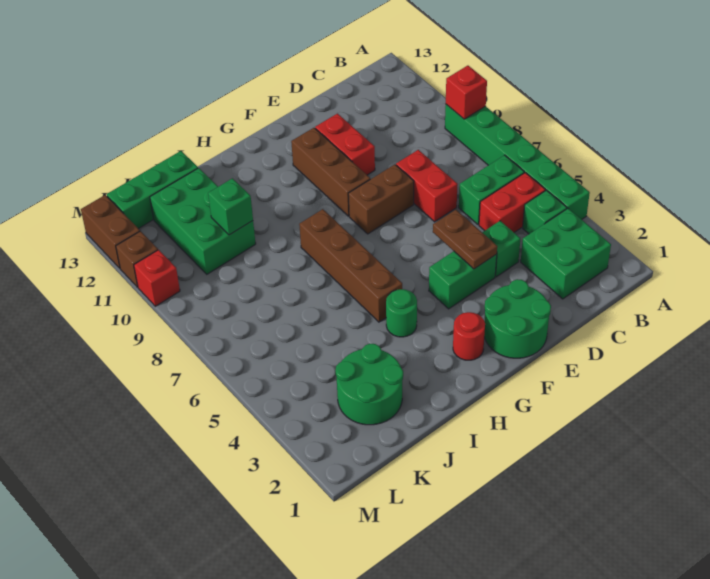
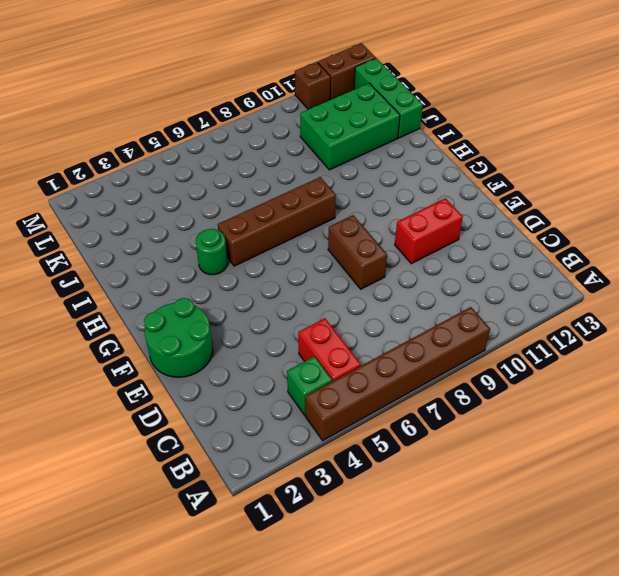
brown brick A4:A9 level 1 -> green brick A4:A9 level 1
none -> green brick B2:C3 level 1
none -> green brick B6:C6 level 1
none -> green brick D4 level 1

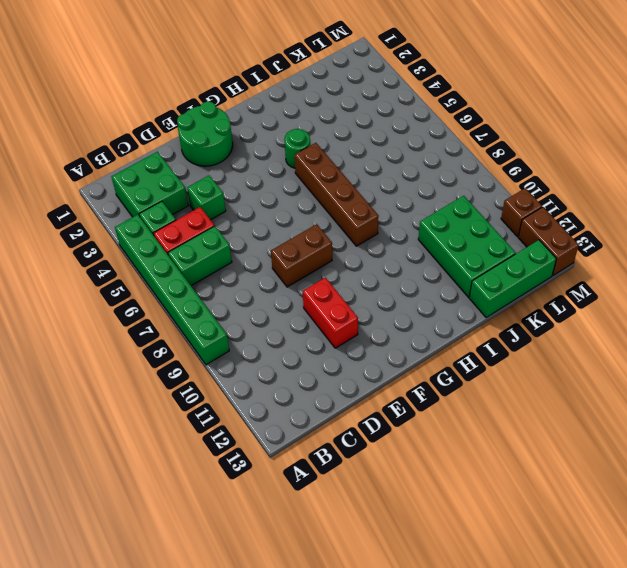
none -> red brick D7:D8 level 1
none -> green brick E4:F4 level 1
none -> brown brick F9:F11 level 1

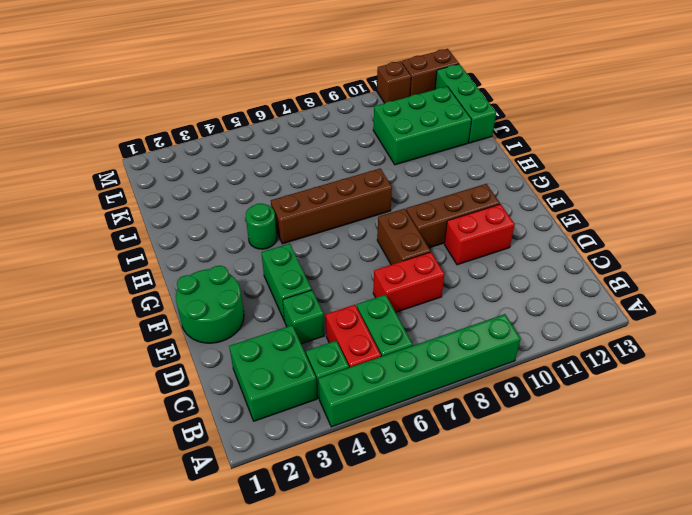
none -> red round brick G2 level 1
none -> green round brick J2:K3 level 1
none -> red brick M10 level 1

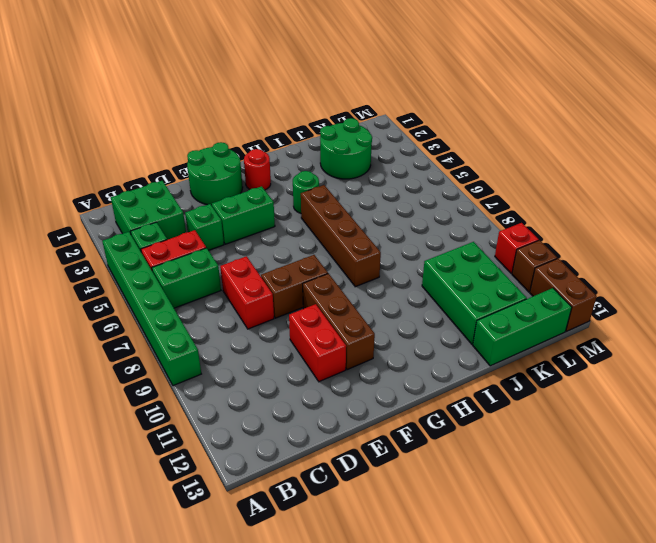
none -> red brick A9 level 2
none -> brown plate E4:E5 level 2
none -> green brick J10 level 2

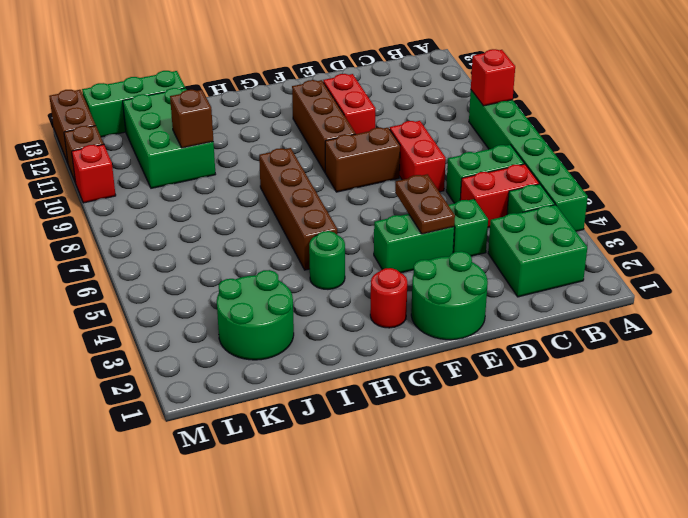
brown brick J10 level 2 -> green brick J10 level 2

